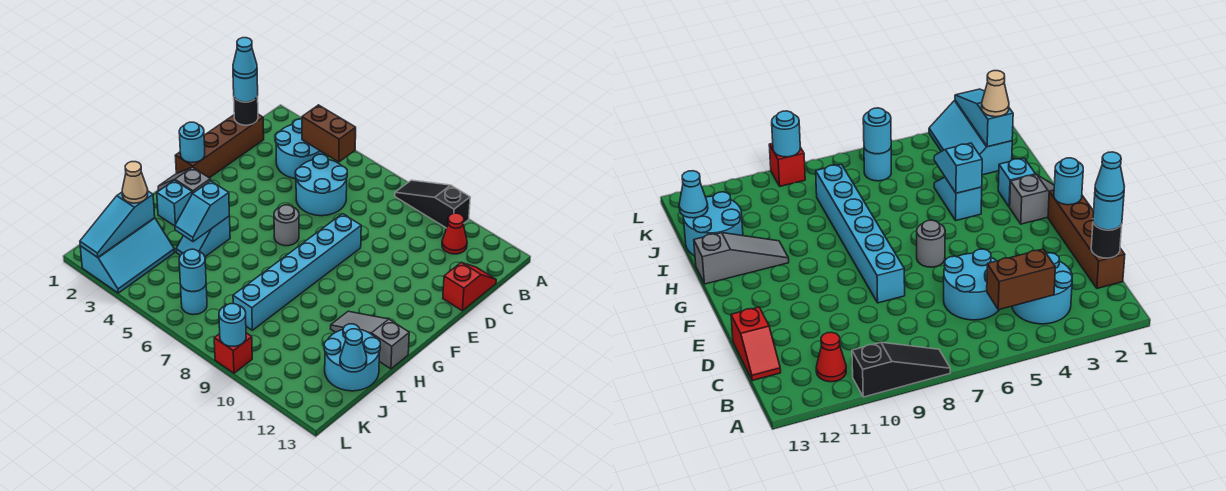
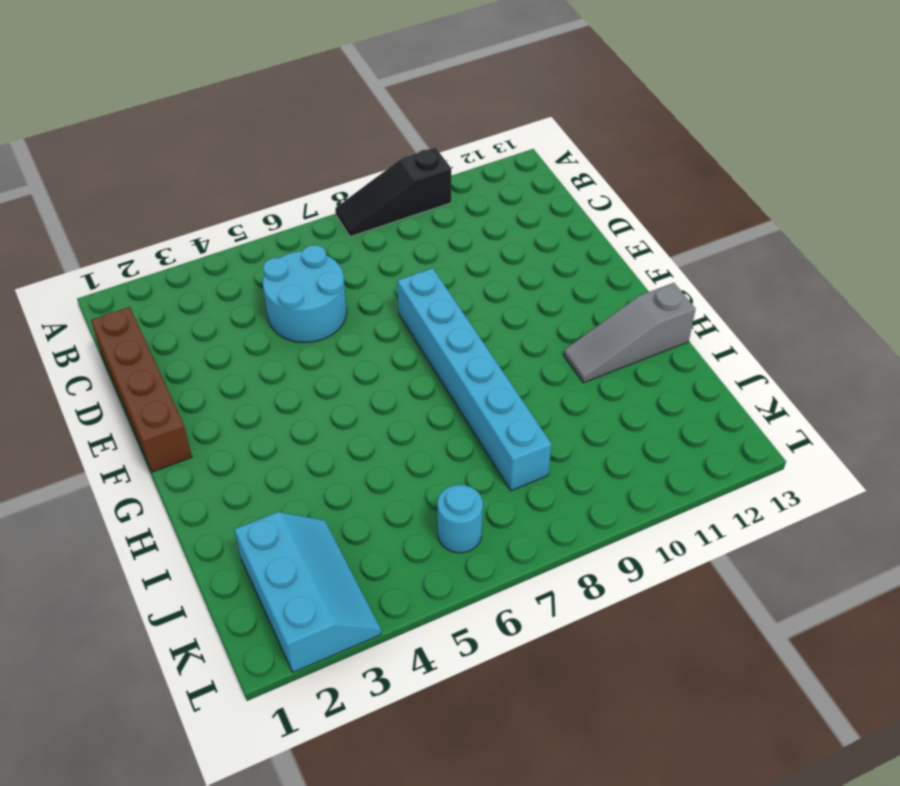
none -> cyan round brick B3:C4 level 1
none -> red cone B11 level 1
none -> red slope C13:D13 level 1 top D

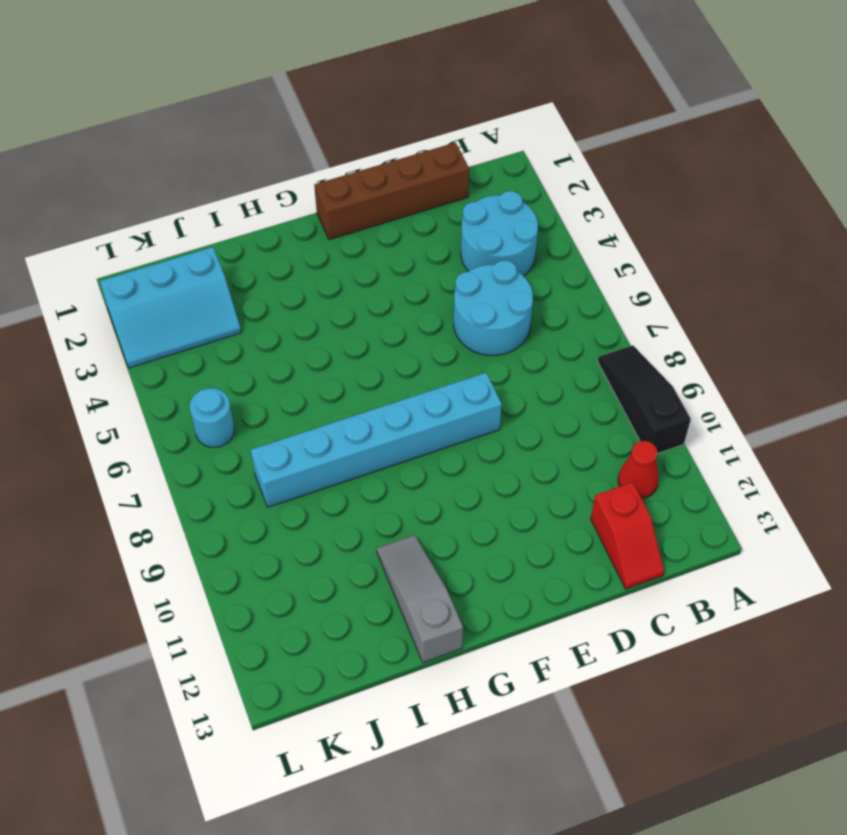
red slope C12:C13 level 1 top 12 -> red slope C13:D13 level 1 top D
none -> grey round brick F6 level 1
none -> grey slope G1:G2 level 1 top 2
none -> cyan brick H2 level 1

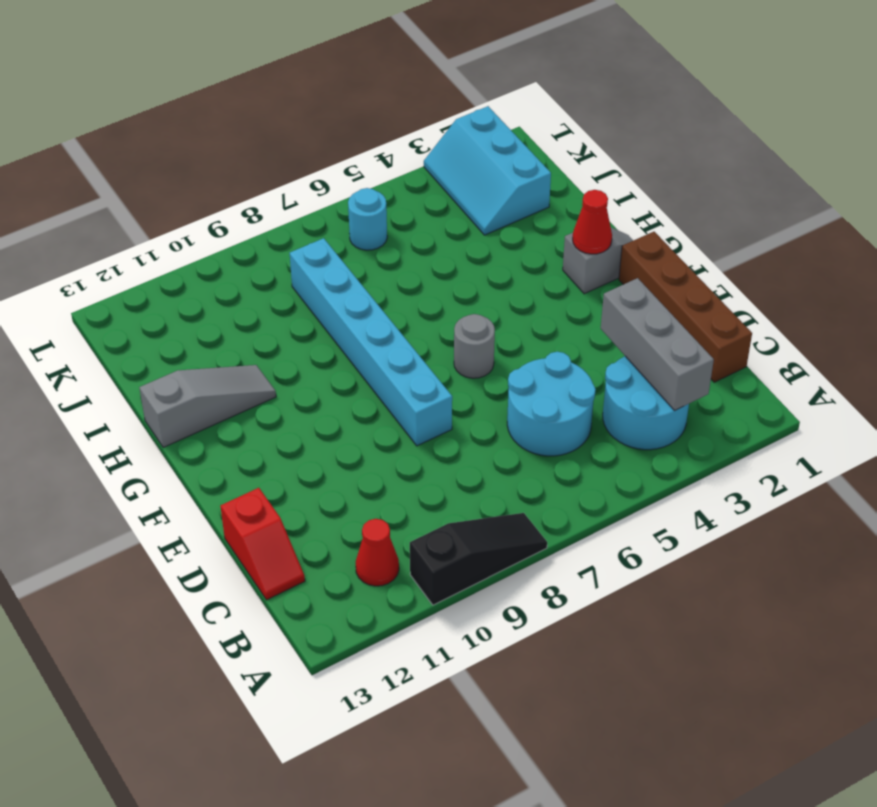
grey brick B3:D3 level 2 -> none
red cone G2 level 2 -> none
none -> cyan brick H2 level 1
none -> cyan slope H4:I4 level 1 top H
none -> cyan round brick I12:J13 level 1

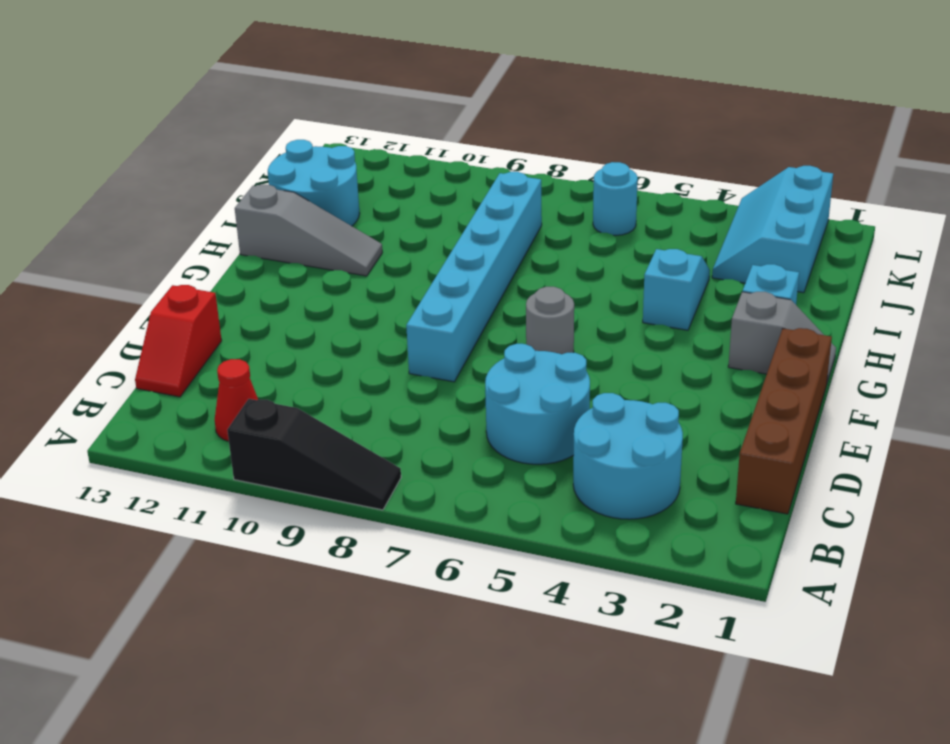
none -> red brick L9 level 1
none -> brown brick B4:B5 level 2
none -> black round brick C1 level 2

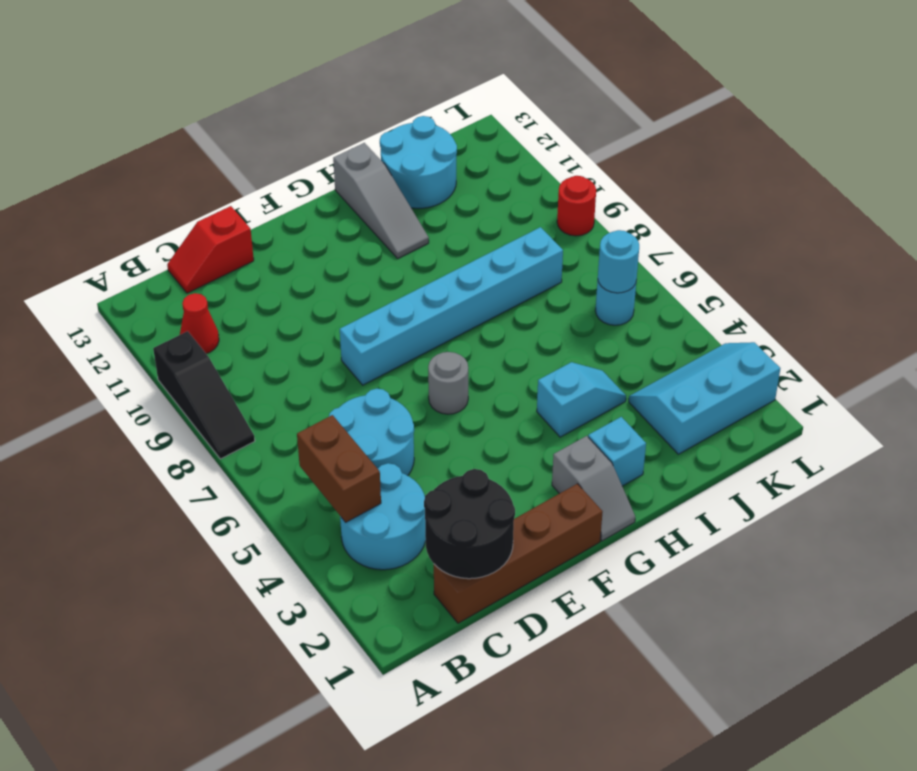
black round brick C1:D2 level 2 -> black round brick C1 level 2
red round brick L9 level 1 -> red brick L9 level 1
none -> cyan round brick F1 level 2
none -> cyan slope H4:I4 level 2 top H
none -> cyan slope J2:L2 level 2 top J

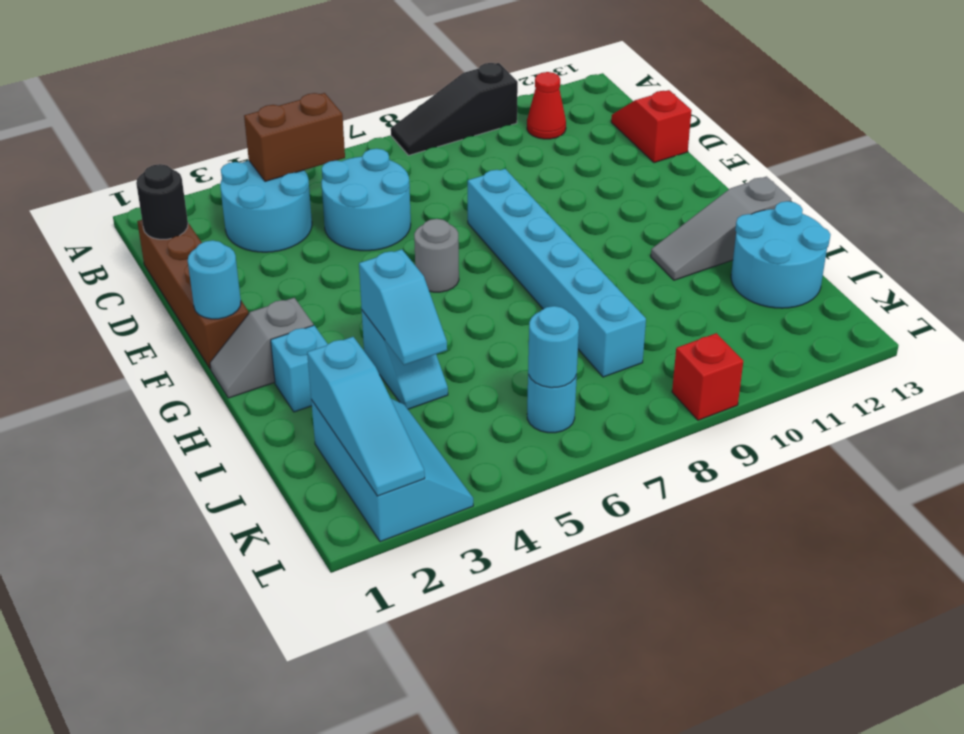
none -> cyan cone J13 level 2
none -> cyan round brick L9 level 2
none -> cyan round brick C1 level 3

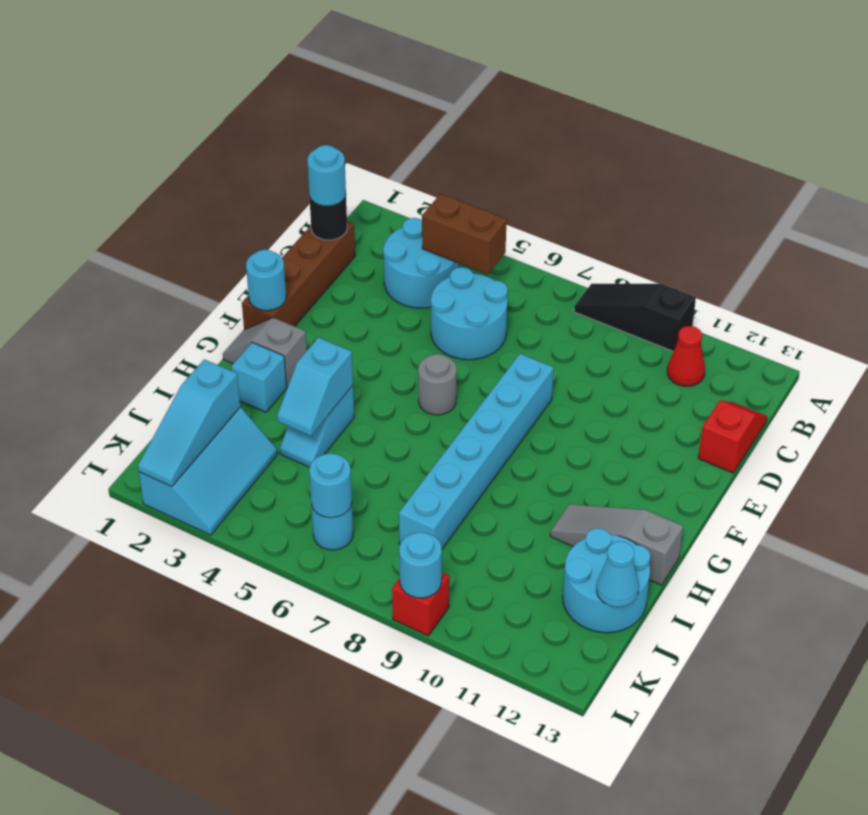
none -> tan cone J2 level 3
none -> cyan cone C1 level 4

